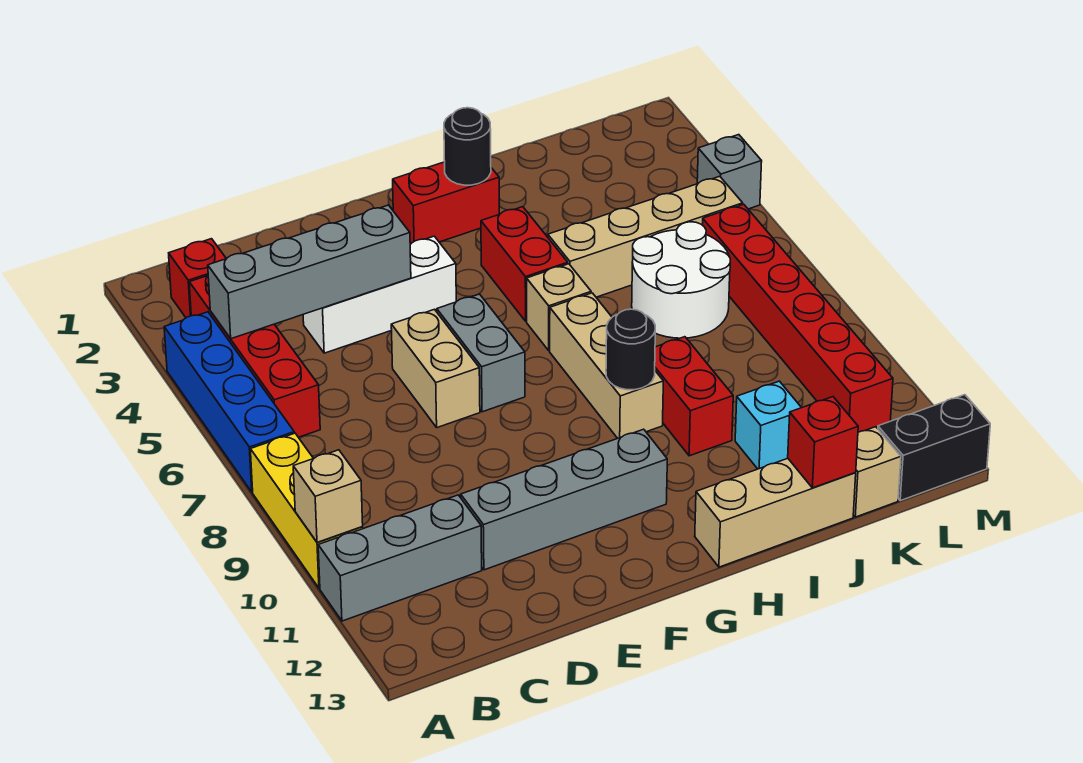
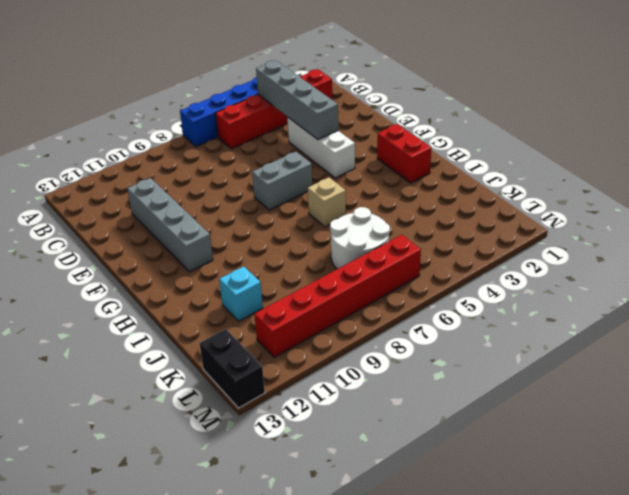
none -> yellow brick A8:A10 level 1
none -> grey brick A11:C11 level 1
none -> tan brick E6:E7 level 1

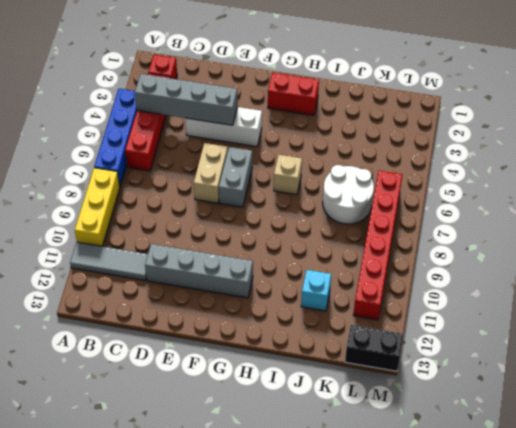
grey tile A11:C11 level 1 -> grey brick A11:C11 level 1
none -> red brick H4:H5 level 1
none -> tan brick H7:H9 level 1
none -> tan brick H13:J13 level 1

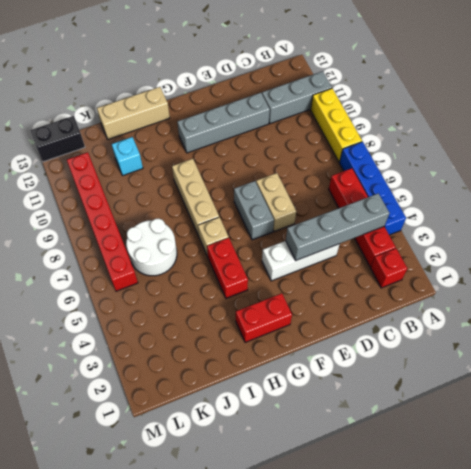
none -> tan brick I5:L5 level 1
none -> red brick I9:I10 level 1
none -> tan brick K13 level 1

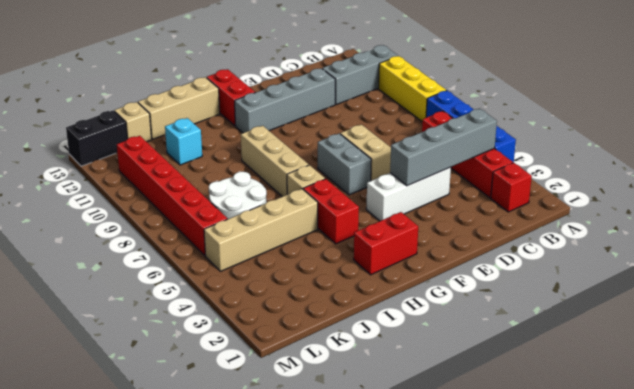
red brick G12:G13 level 1 -> red brick I9:I10 level 1
none -> grey brick M4 level 1
none -> tan brick A10 level 2
none -> black round brick H2 level 2

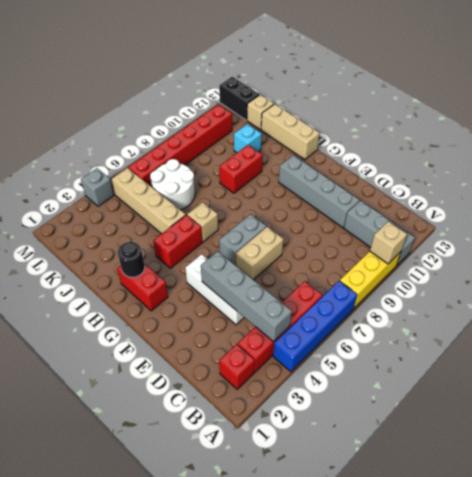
none -> tan brick H7:H9 level 1
none -> black round brick H9 level 2
none -> red brick J13 level 2

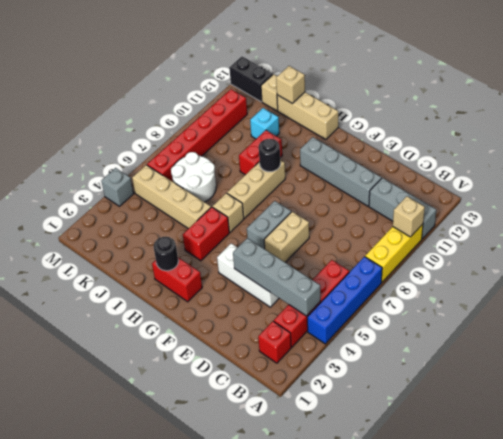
tan brick J13 level 2 -> red brick J13 level 2

